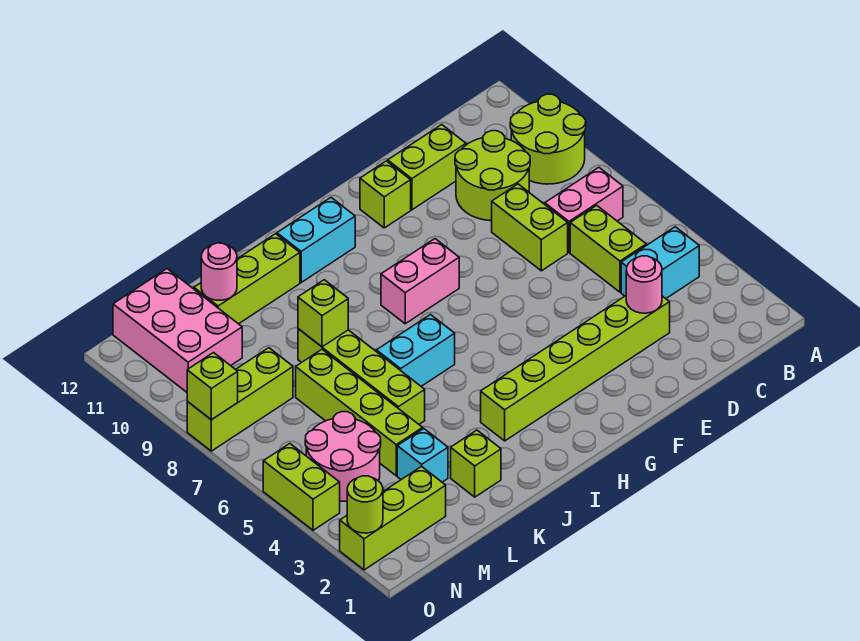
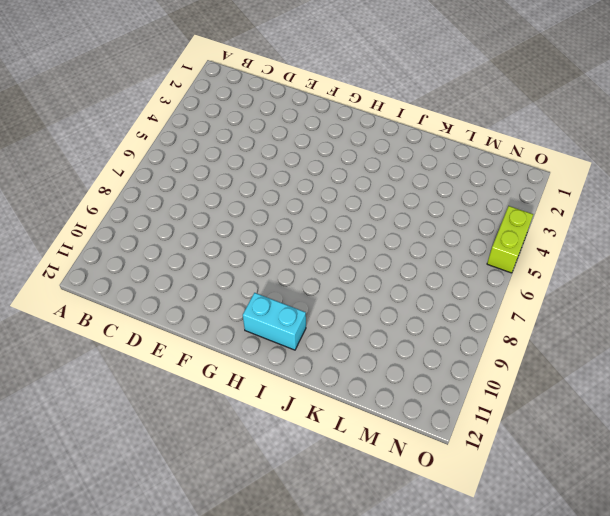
none -> lime round brick A9:B10 level 1
none -> cyan brick B4:C4 level 1
none -> pink brick B7:C7 level 1

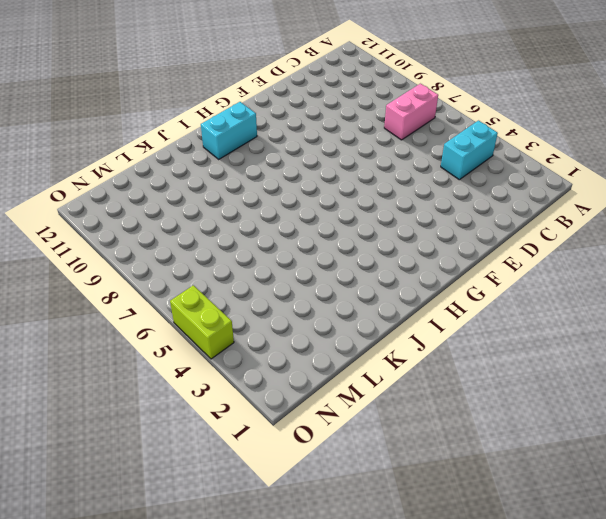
none -> lime round brick A9:B10 level 1
none -> lime brick C5:C6 level 1
none -> lime round brick C9:D10 level 1

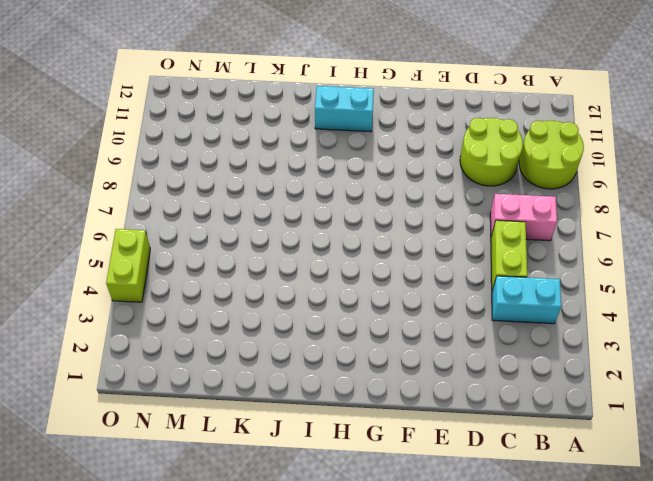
none -> lime brick D3:I3 level 1
none -> lime brick D7:D8 level 1
none -> lime brick D11:E11 level 1

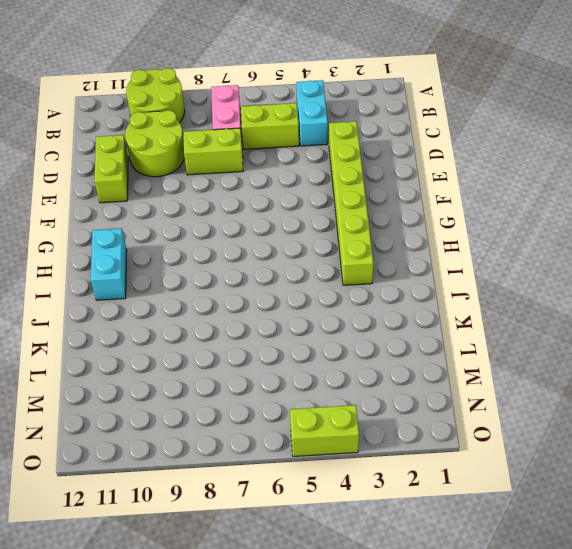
none -> lime brick F11 level 1
none -> pink brick G8:H8 level 1
none -> cyan brick I6:J6 level 1

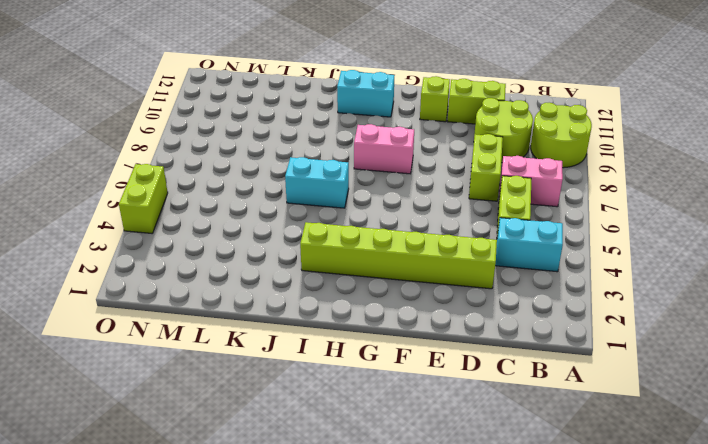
none -> lime brick J11:L11 level 1
none -> lime brick K2 level 1
none -> lime brick K5:K8 level 1

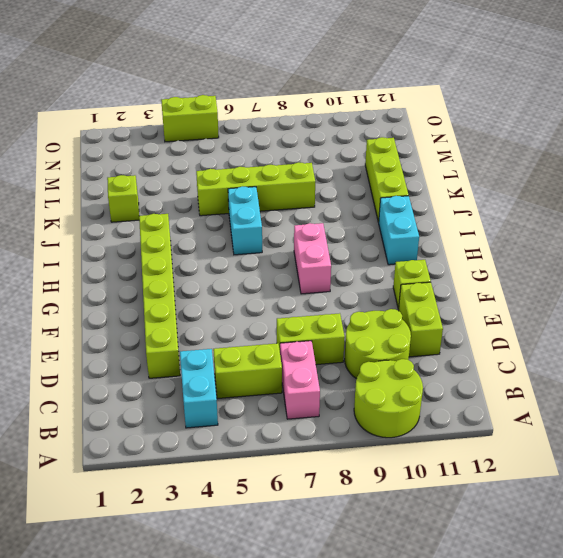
none -> cyan brick L3 level 1
none -> lime brick L4:L7 level 1
none -> lime brick M2:O2 level 1

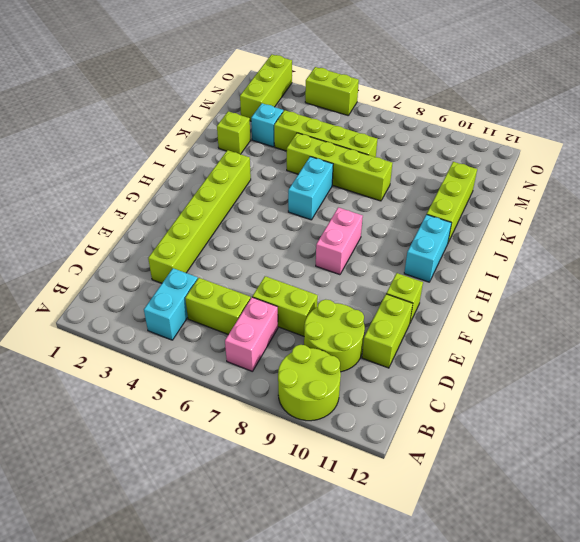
none -> pink round brick M4:N5 level 1
none -> lime brick M8:O8 level 1
none -> pink brick M10:N12 level 1

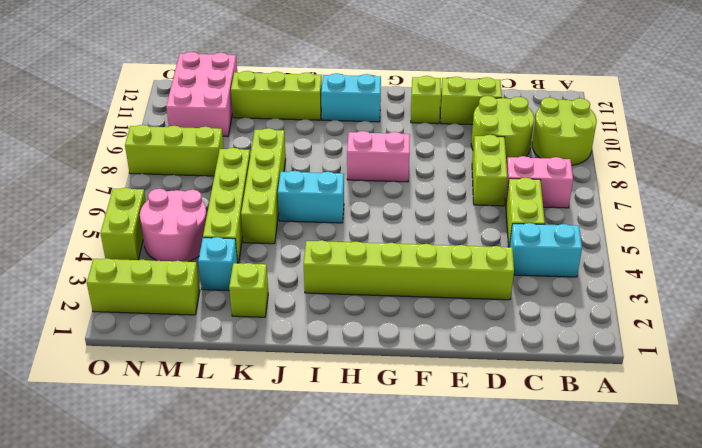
none -> pink round brick D3 level 2
none -> lime brick K8 level 2
none -> pink round brick L11 level 2

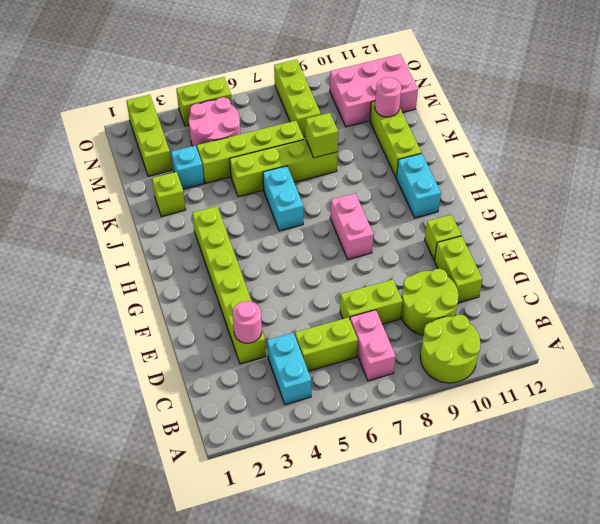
none -> lime round brick O2 level 2
none -> lime brick O8 level 2

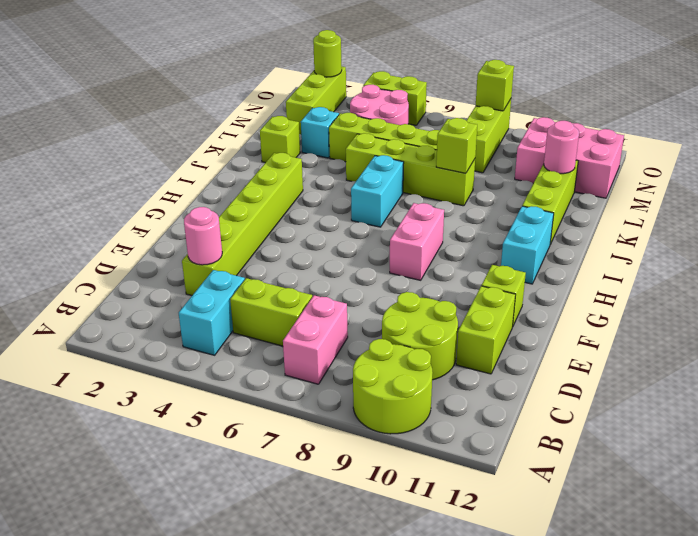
none -> lime brick D7:D8 level 1

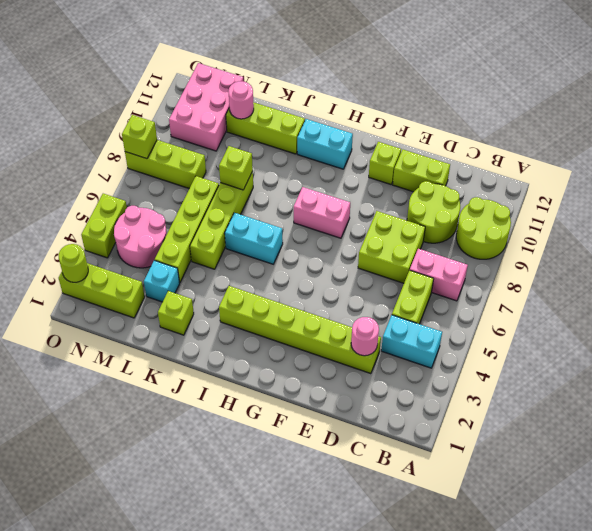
lime brick D7:E8 level 1 -> lime brick D7:D8 level 1

